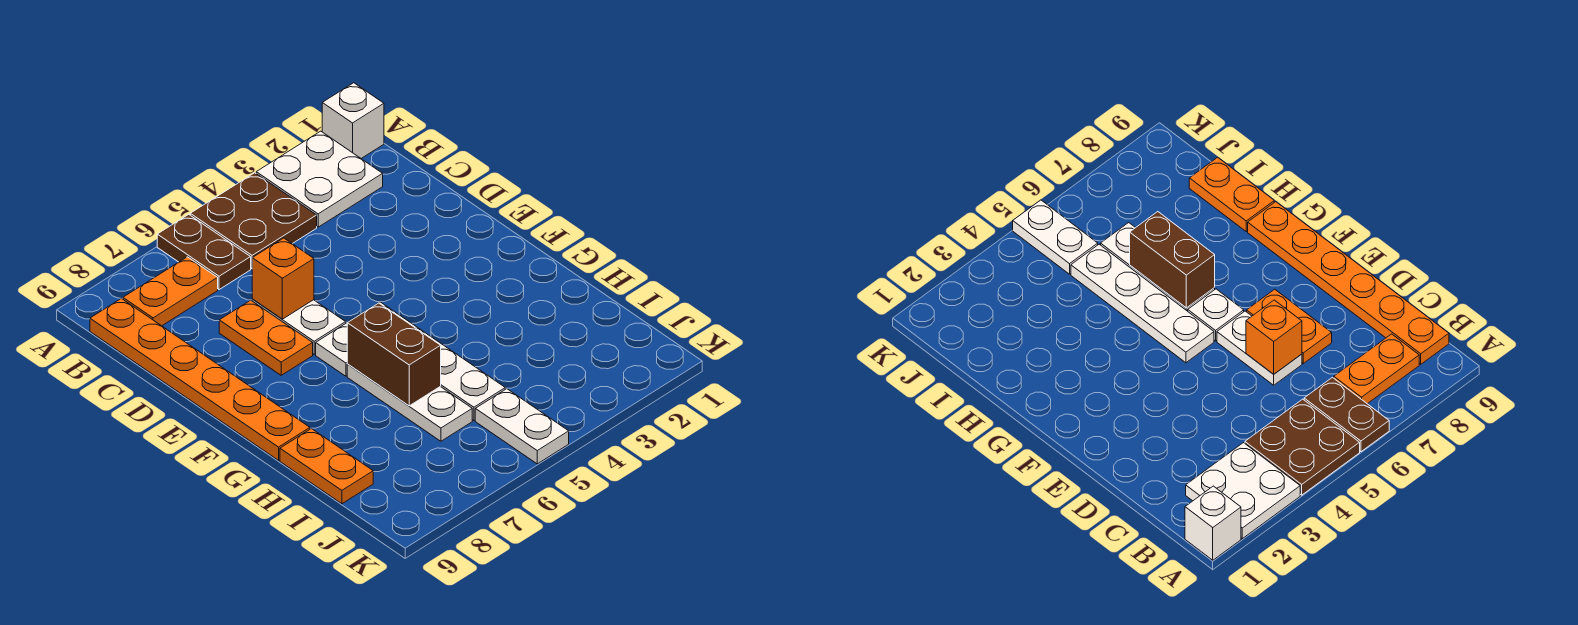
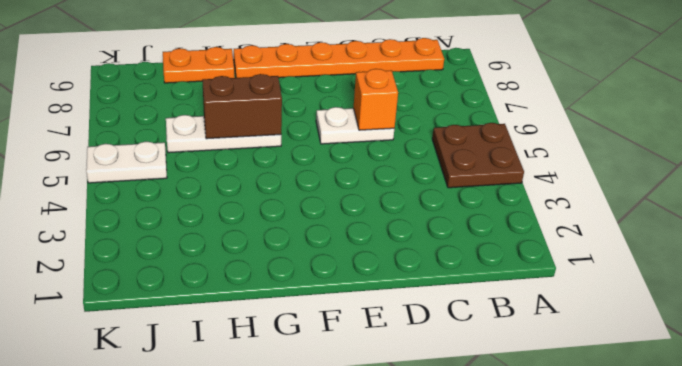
none -> white brick A1 level 1
none -> white plate A2:B3 level 1
none -> brown plate A6:B6 level 1

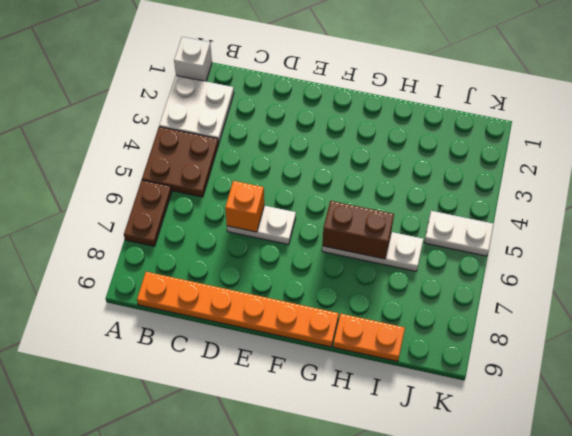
brown plate A6:A7 level 1 -> brown plate A6:B6 level 1
none -> orange plate B7:B8 level 1
none -> orange plate D7:E7 level 1
none -> white plate F5:I5 level 1

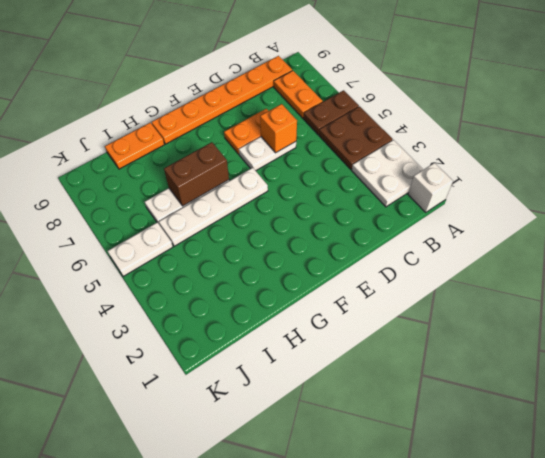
none -> white plate F6 level 1

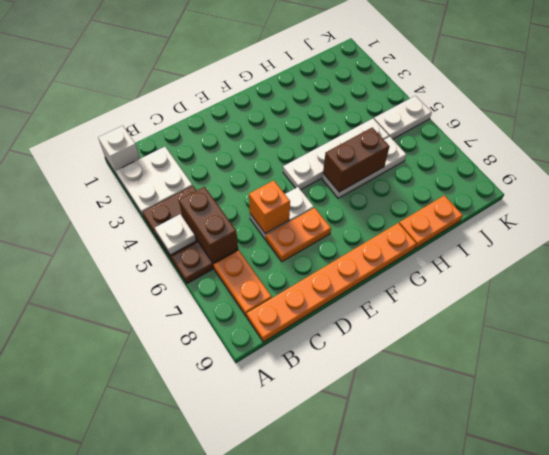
white plate A5 level 2 -> white plate F6 level 1
brown brick B5:B6 level 2 -> none

